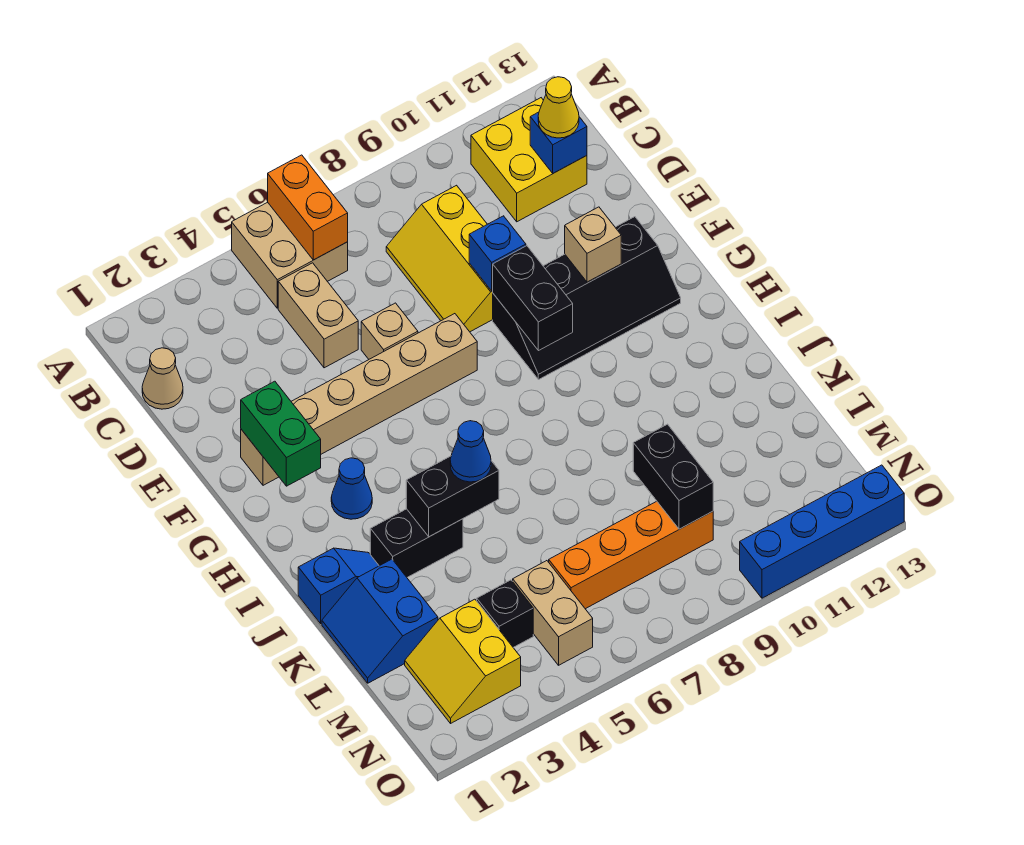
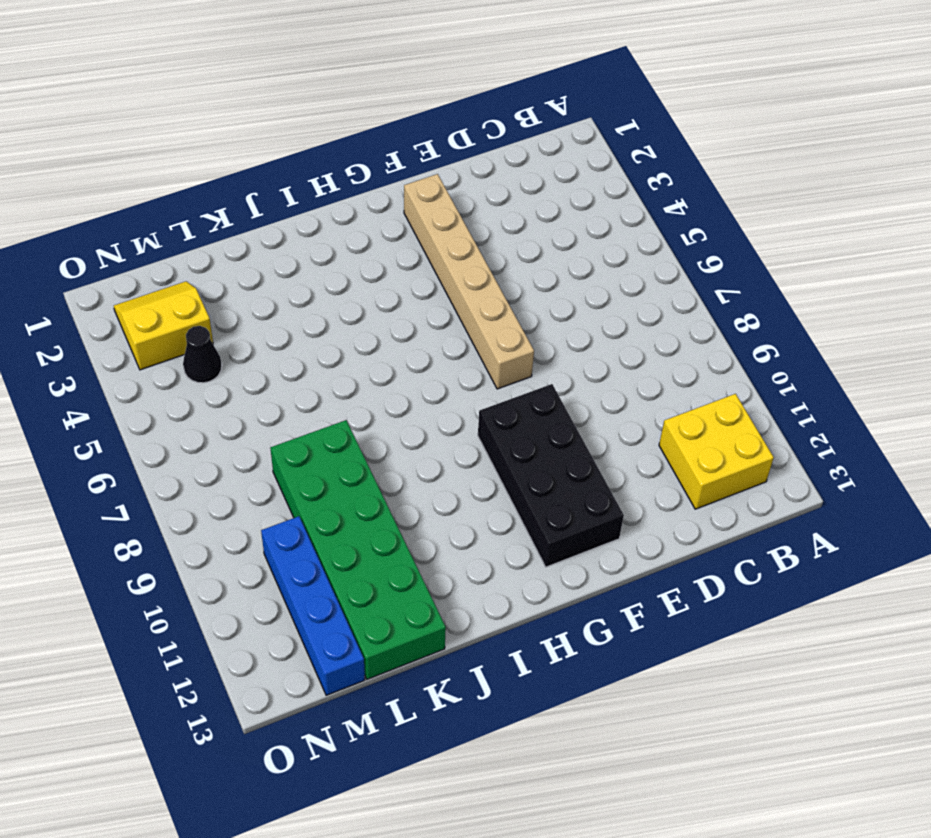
black brick F9:G12 level 1 -> black slope F9:G12 level 1 top F
green brick K8:L13 level 1 -> none
black cone M4 level 1 -> black brick M4 level 1
blue brick M10:M13 level 1 -> blue brick O10:O13 level 1
none -> tan brick A5:B6 level 1
none -> tan cone C1 level 1
none -> tan brick C5:D5 level 1

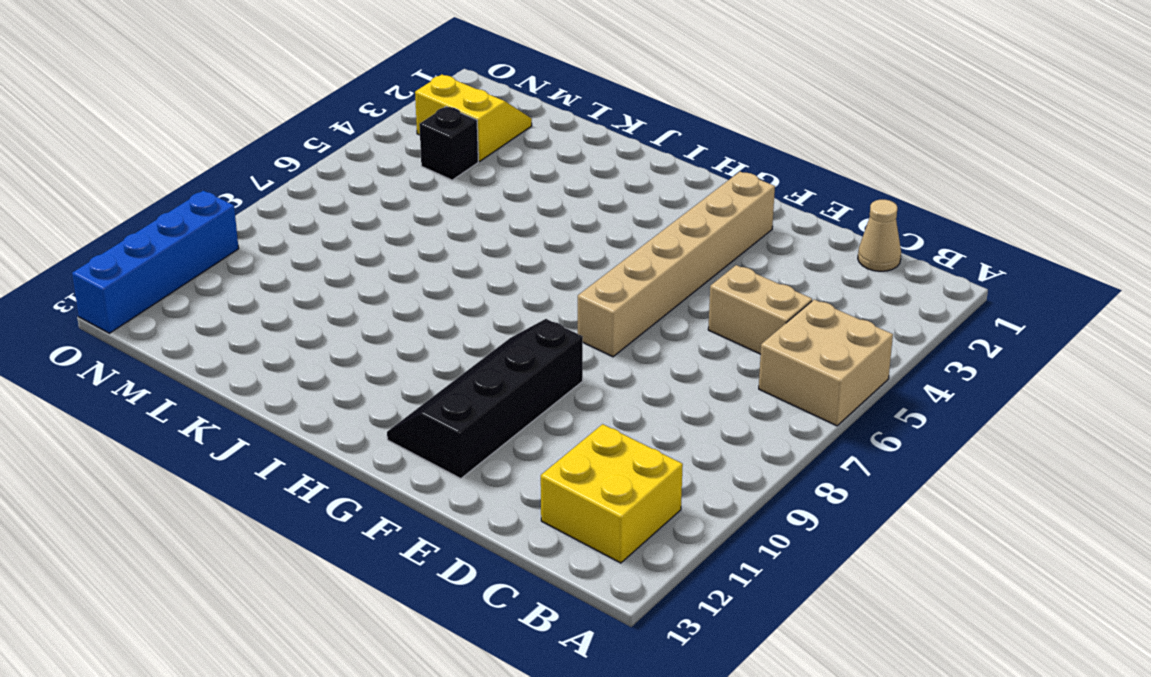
none -> yellow slope C8:E9 level 1 top 9
none -> tan brick E6 level 1
none -> blue cone H3 level 1

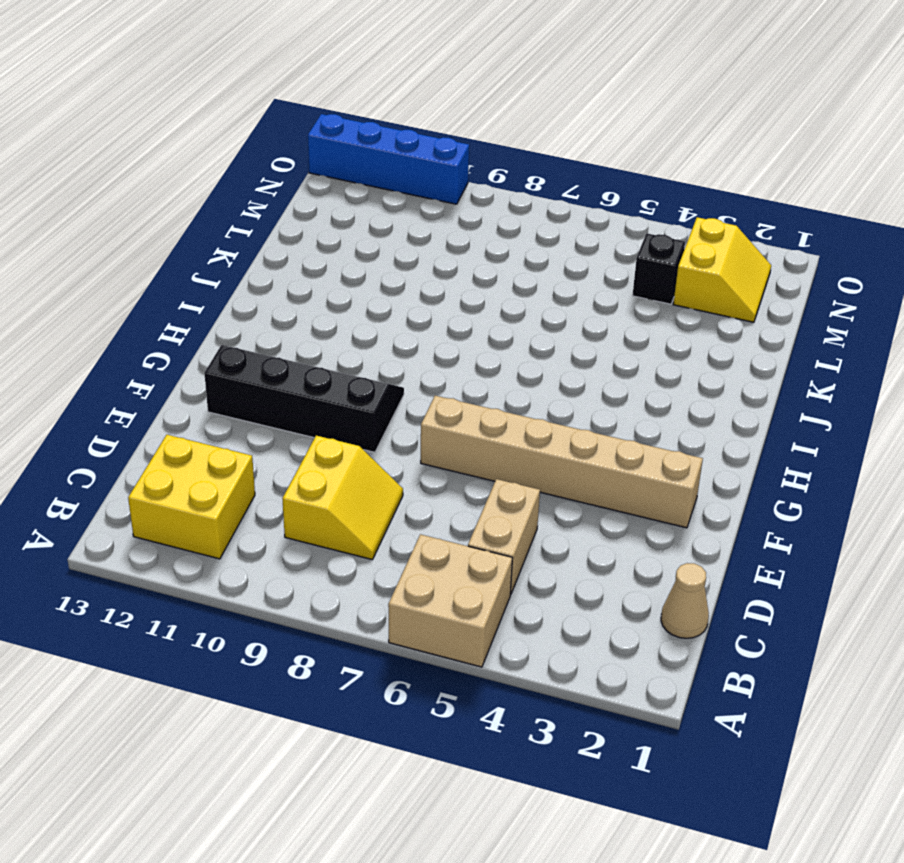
yellow slope C8:D9 level 1 top 9 -> yellow slope C8:E9 level 1 top 9
none -> tan brick E6 level 1
none -> blue cone H3 level 1
none -> blue slope J1:J2 level 1 top 1

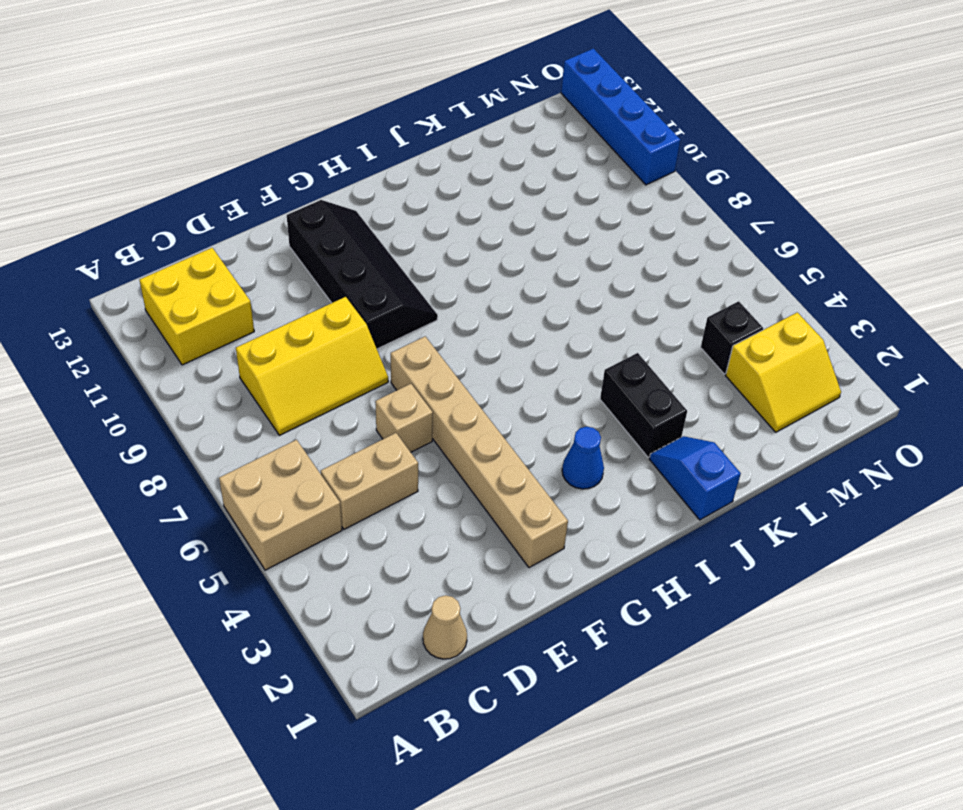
none -> blue slope K1:L2 level 1 top 2
none -> tan brick M5:N5 level 1
none -> orange brick M6:M9 level 1

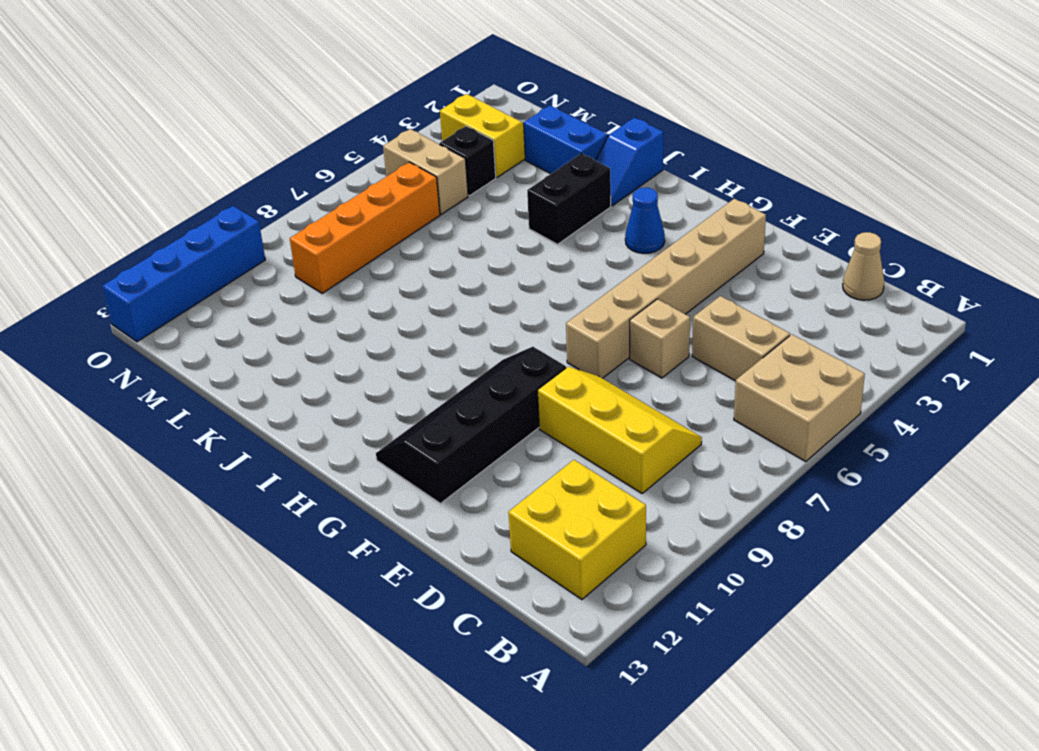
none -> orange brick A6:B6 level 2
none -> blue brick C12 level 2
none -> blue brick E9 level 2

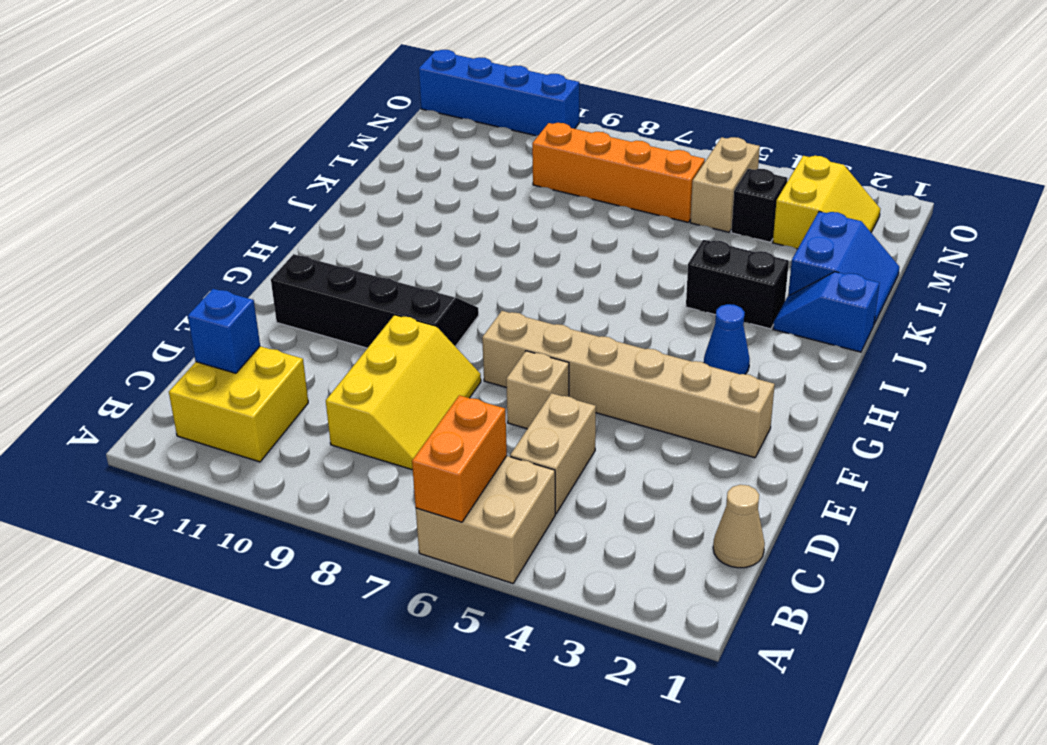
none -> blue brick E9 level 2
none -> green brick F2:G2 level 2
none -> black brick F9:G9 level 2

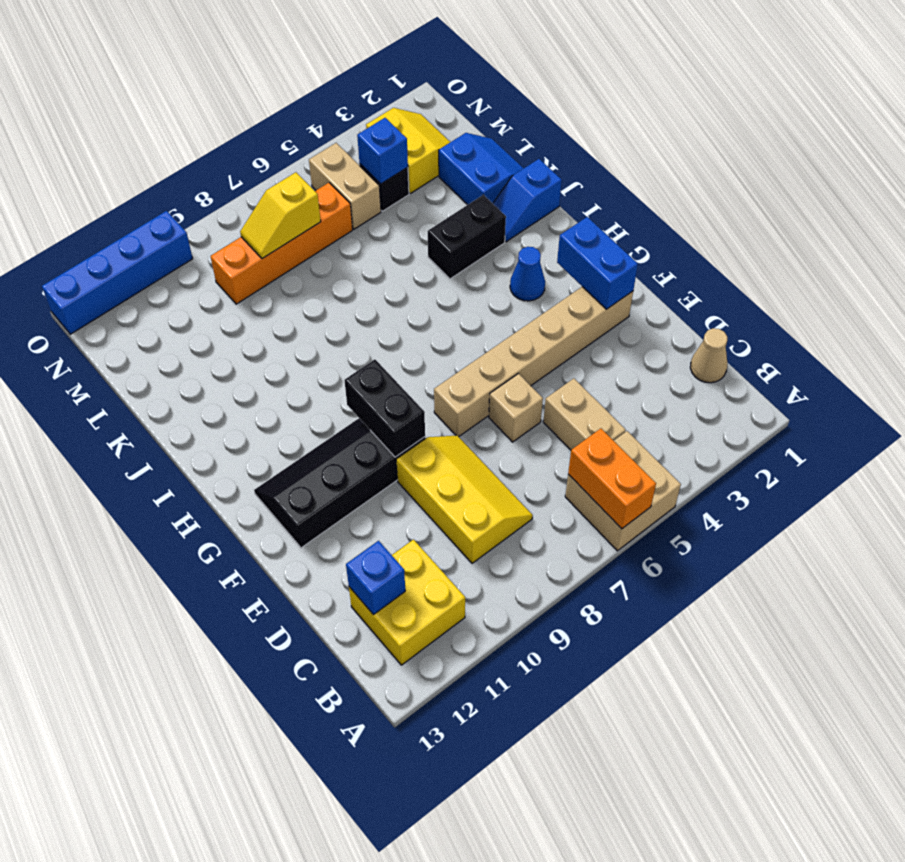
blue brick F2:G2 level 2 -> green brick F2:G2 level 2
blue brick M4 level 2 -> blue brick E9 level 2
yellow slope M7:M8 level 2 top 7 -> none
none -> tan brick F11 level 2
none -> black brick J4:J5 level 2
none -> black brick L9:M9 level 2

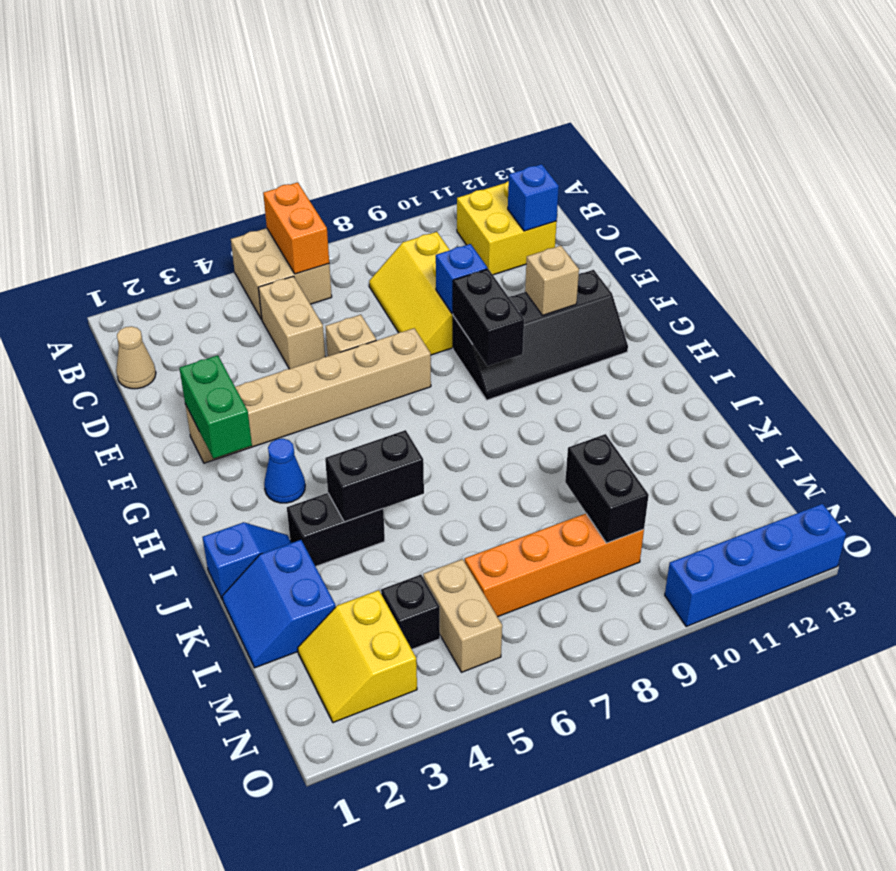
none -> yellow cone C12 level 3
none -> blue cone J5 level 3

